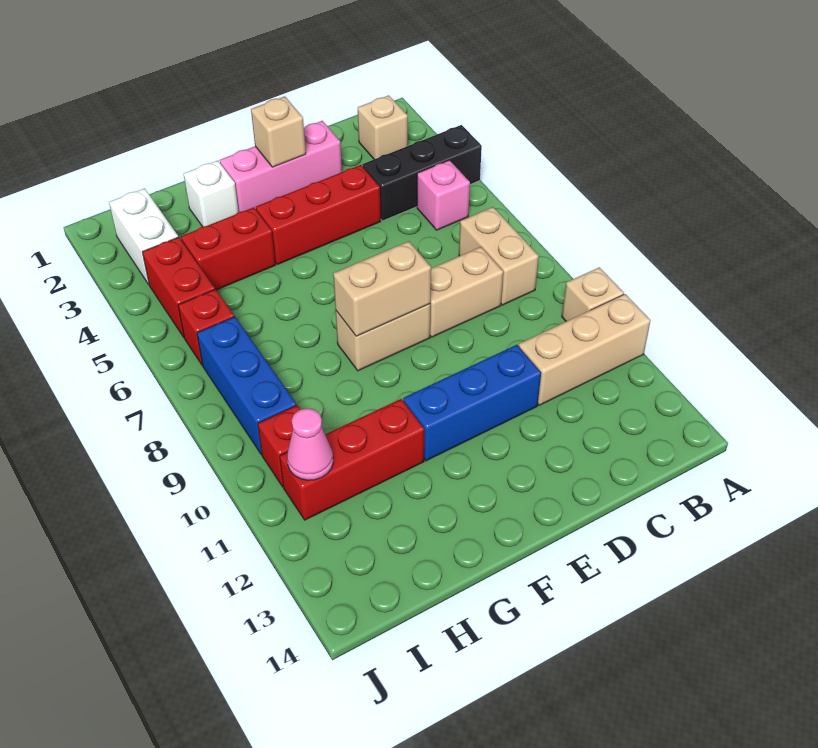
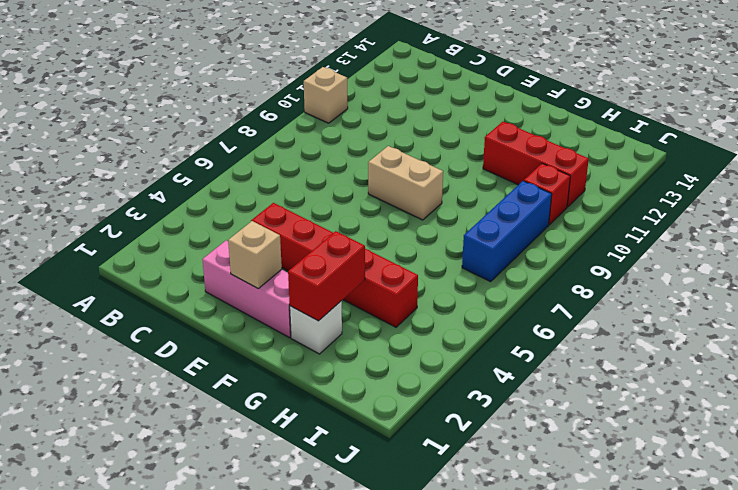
red brick G2:G3 level 2 -> red brick I4:I5 level 1
none -> black brick A4:C4 level 1
none -> tan brick A11:C11 level 1
none -> tan brick B2 level 1

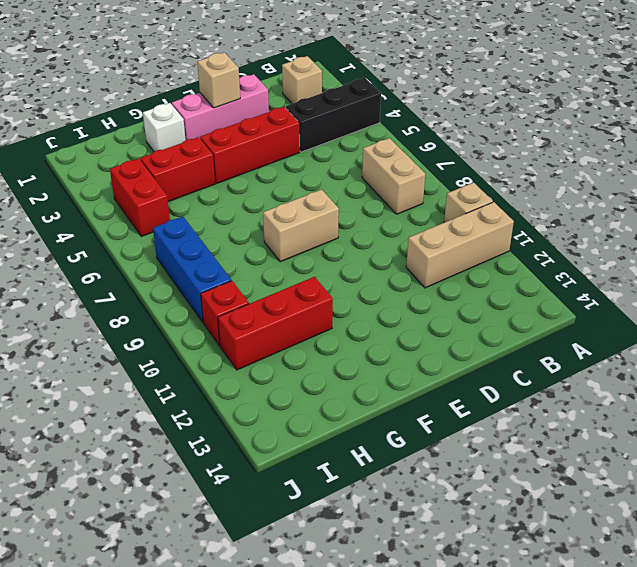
none -> pink brick B5 level 1
none -> tan brick C8:D8 level 1
none -> blue brick D11:F11 level 1

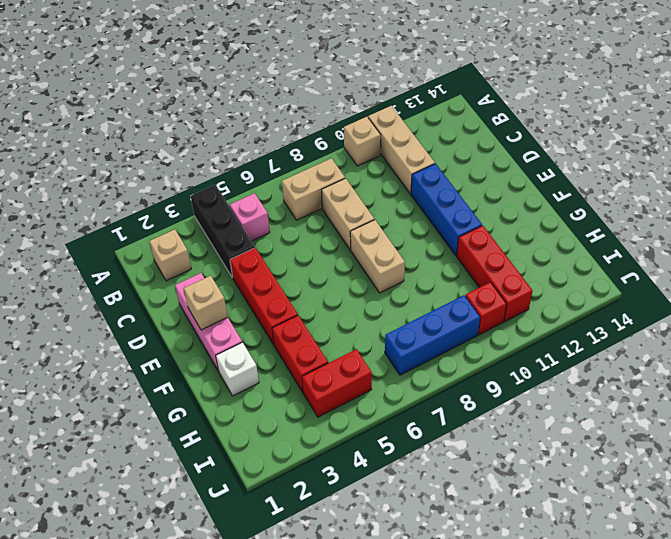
none -> white brick I2:I3 level 1
none -> red brick I6 level 1
none -> tan brick E8:F8 level 2

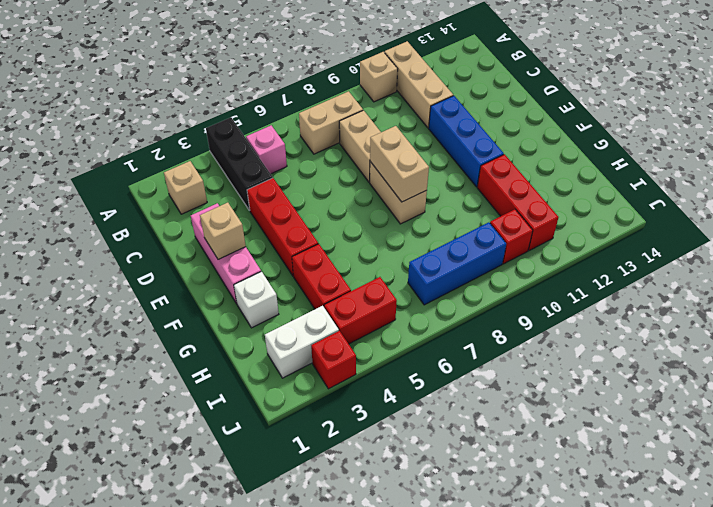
red brick J3 level 1 -> red brick I6 level 1
none -> pink cone I11 level 2

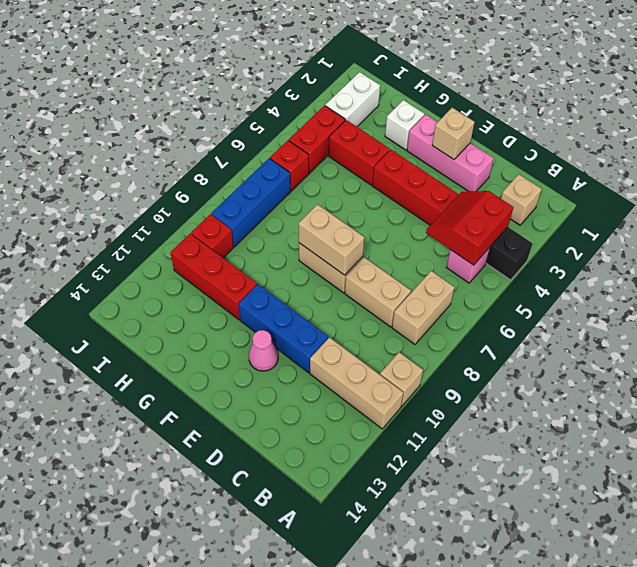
red slope B4:C5 level 2 top B -> none
pink cone E12 level 1 -> pink cone I11 level 2

